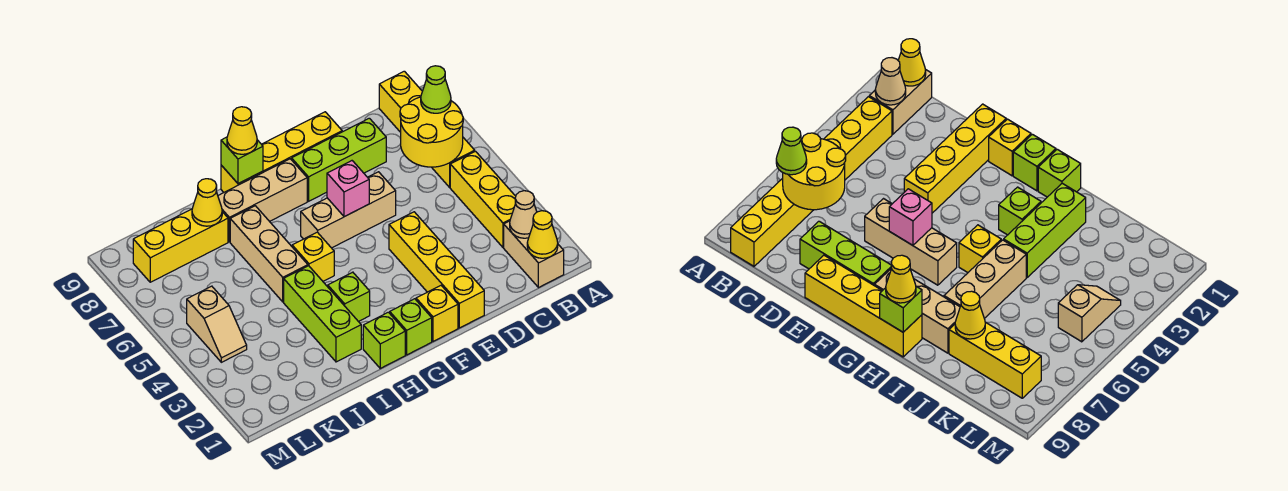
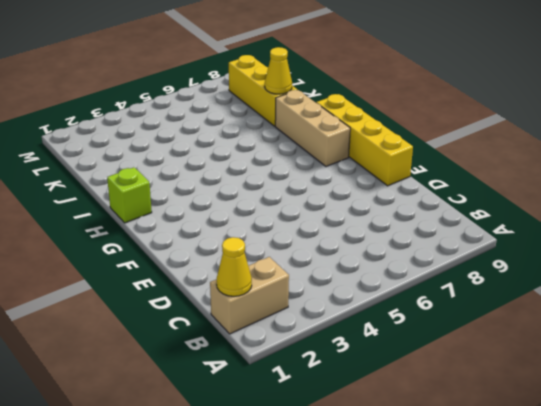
none -> yellow brick B3:B5 level 1
none -> yellow brick B6:B9 level 1
none -> lime brick D8:F8 level 1

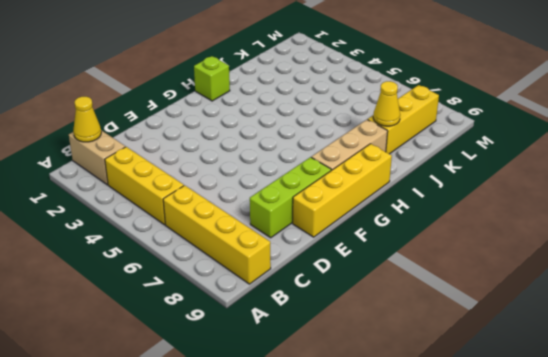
none -> yellow brick E1:E4 level 1
none -> tan brick E6:G6 level 1
none -> yellow brick F1 level 1

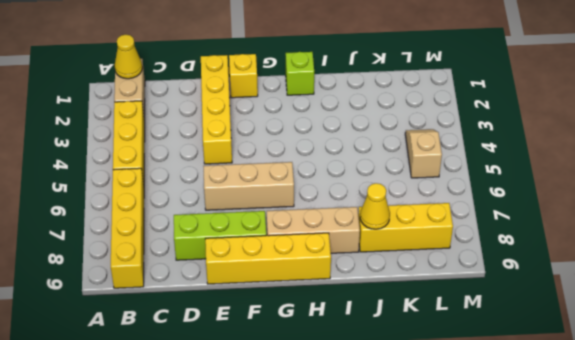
none -> lime brick G1 level 1
none -> lime brick H3 level 1
none -> yellow brick H5 level 1

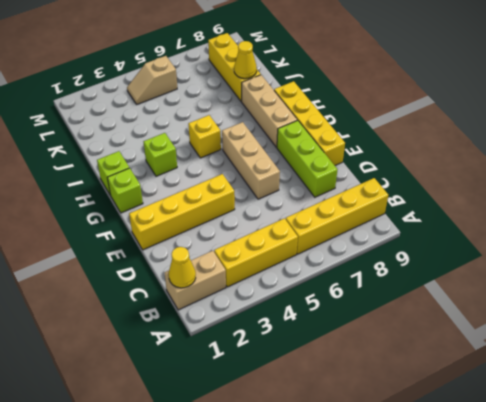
none -> yellow brick F1 level 1
none -> lime brick I2:I4 level 1
none -> tan brick I5:I7 level 1

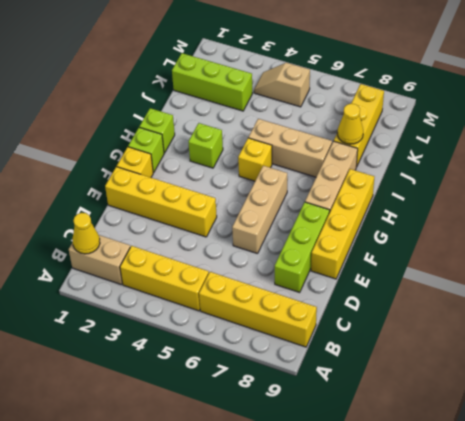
lime brick K1:K3 level 1 -> lime brick I2:I4 level 1
none -> tan cone B2 level 2
none -> yellow round brick B6:C7 level 2
none -> pink brick F6 level 2

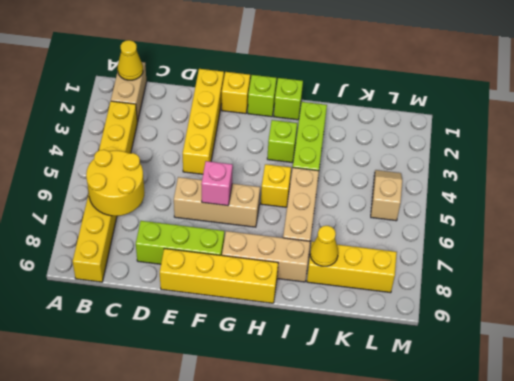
none -> tan cone B2 level 2
none -> lime brick H9 level 2
none -> lime cone B7 level 3

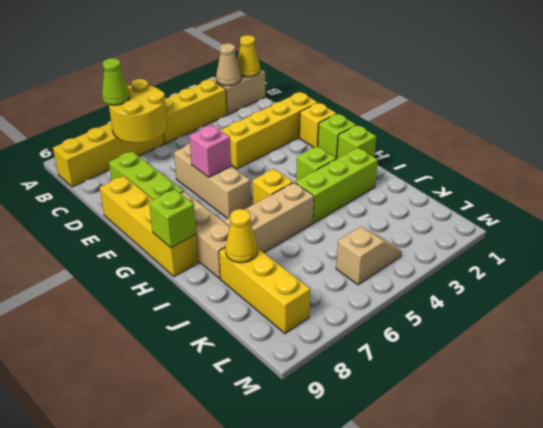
none -> yellow cone H9 level 3

